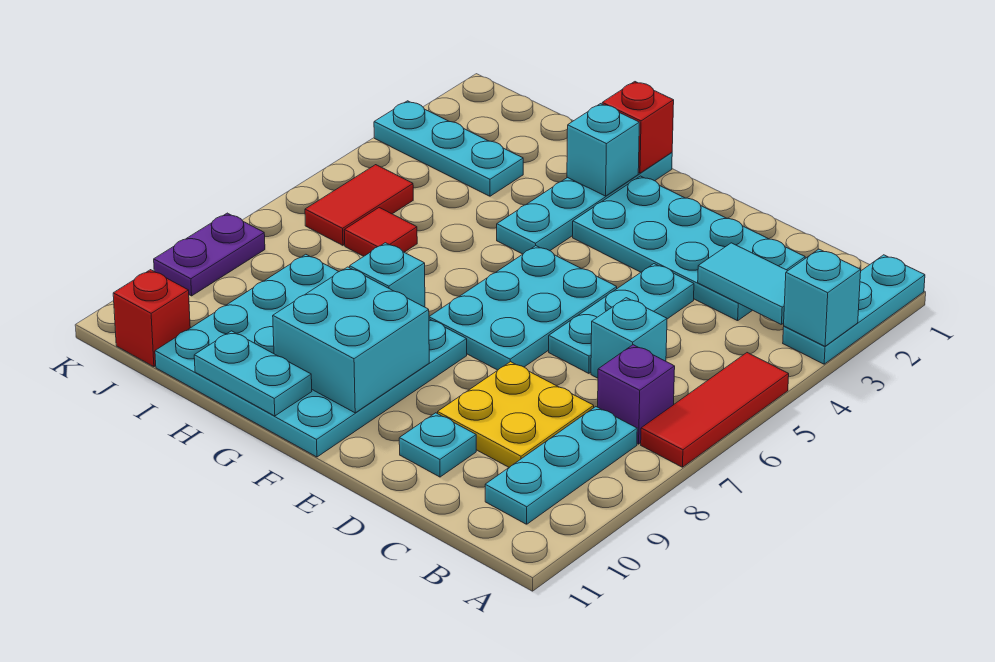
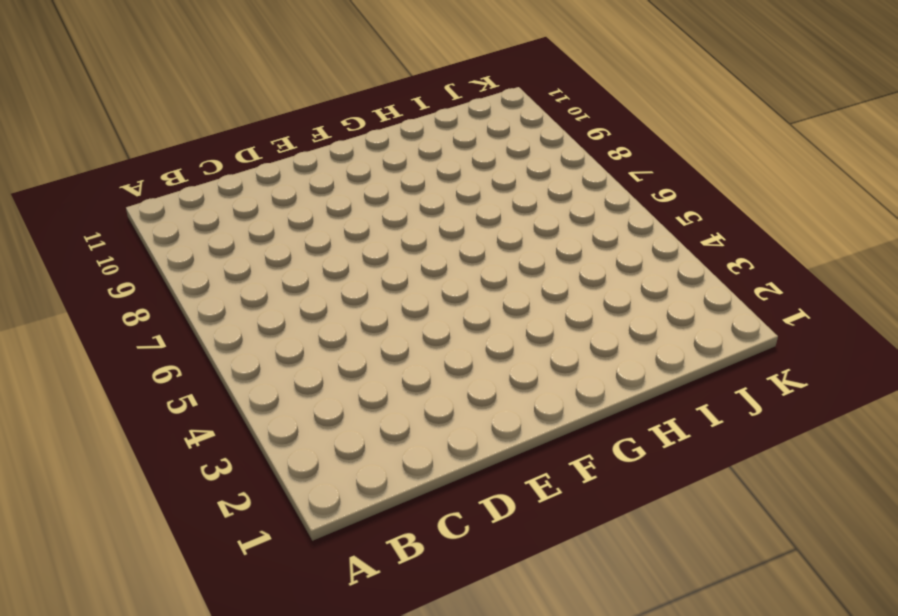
none -> cyan plate A1:A3 level 1
none -> red tile A5:A7 level 1
none -> purple brick B7 level 1

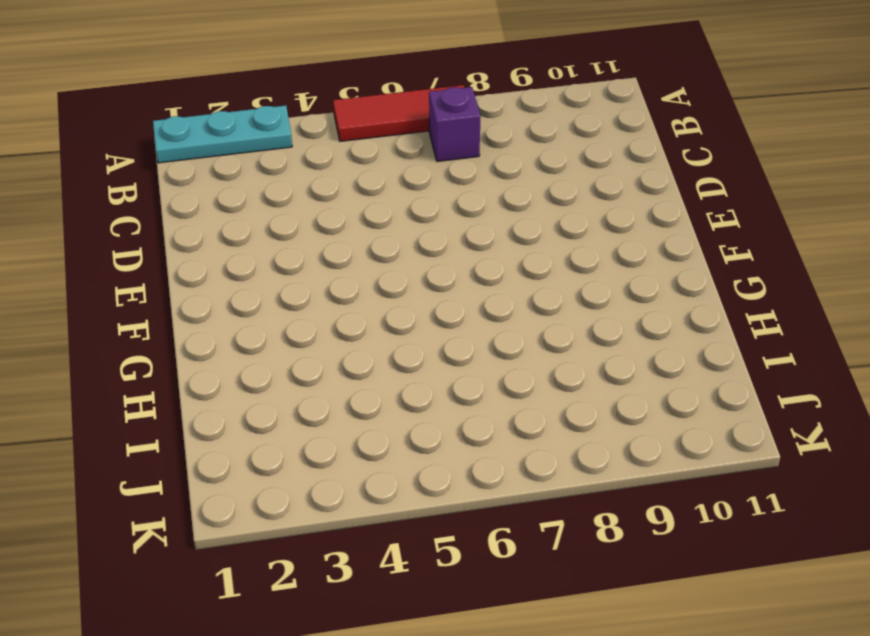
none -> cyan plate B8:B10 level 1
none -> cyan plate C2:F3 level 1
none -> cyan brick C6 level 1

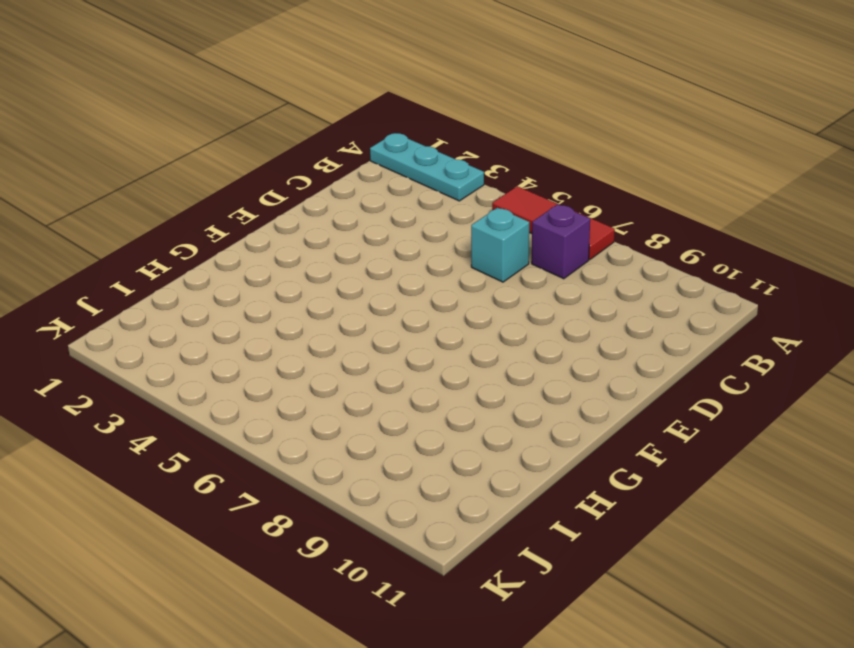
none -> cyan plate B8:B10 level 1
none -> cyan plate C2:F3 level 1
none -> yellow plate C8:D9 level 1

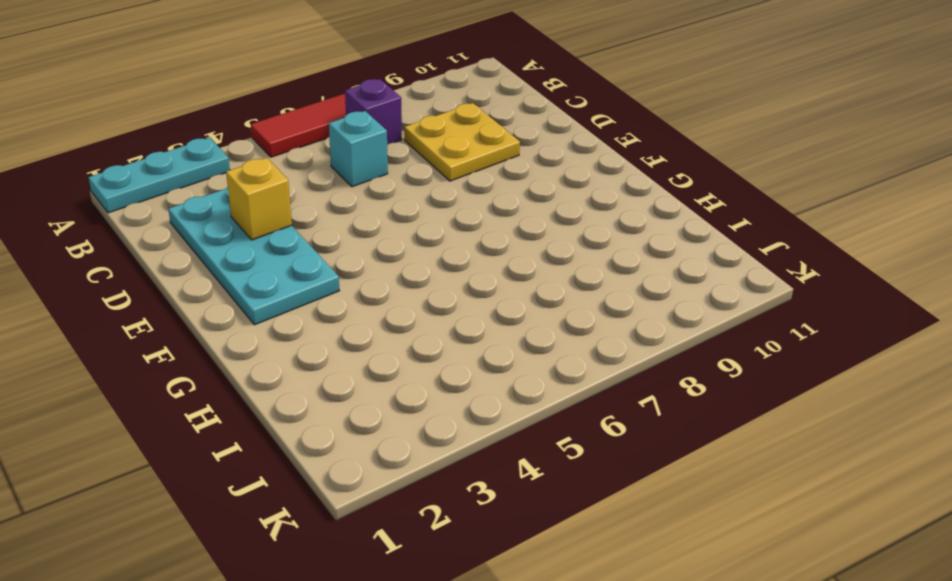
yellow brick D3 level 2 -> none
none -> cyan plate B8:B10 level 1
none -> cyan plate D4:D6 level 1
none -> cyan plate D10 level 1

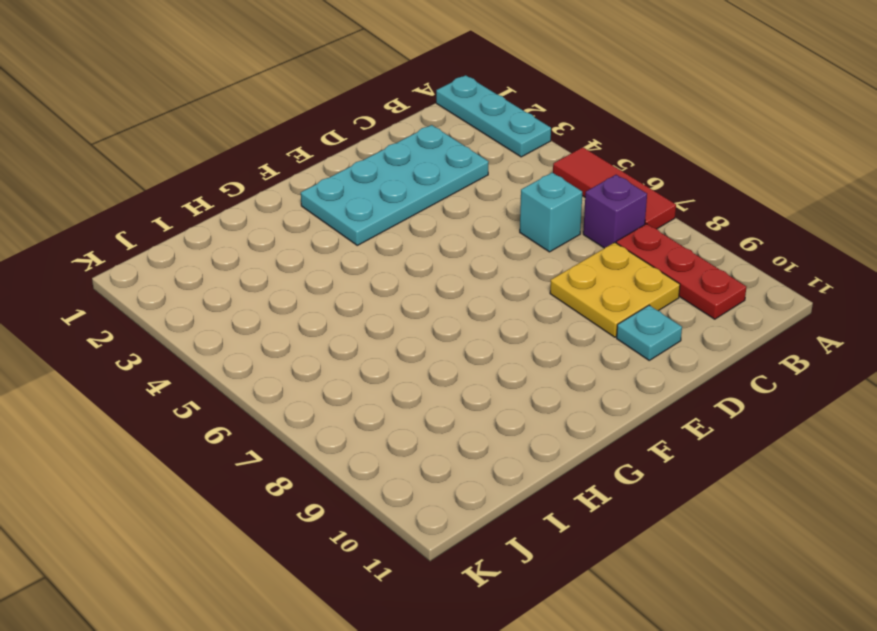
red plate B8:B10 level 1 -> cyan plate B8:B10 level 1
none -> cyan plate D4:D6 level 1
none -> cyan plate E5:F7 level 1
none -> cyan plate F8:I11 level 1

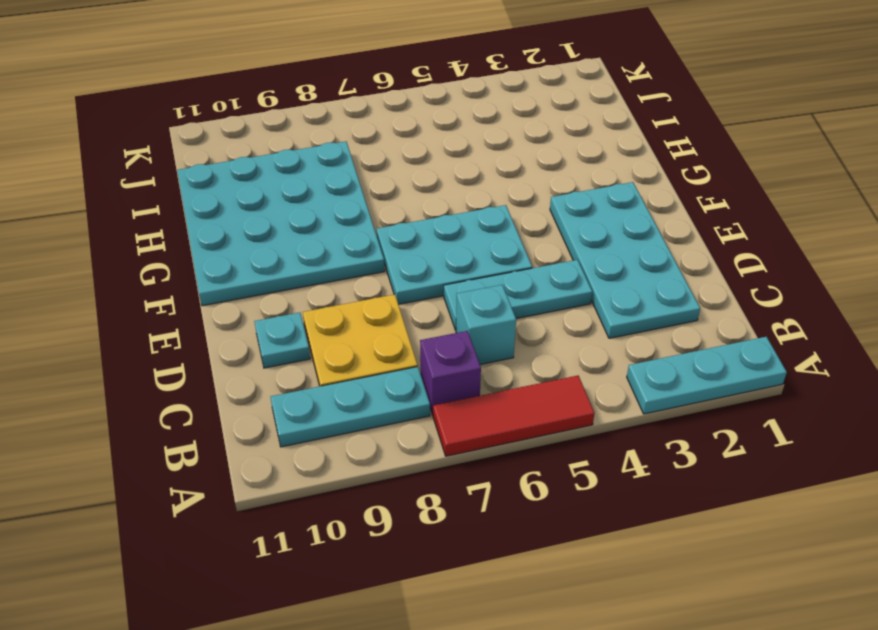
none -> cyan plate G1:G4 level 1
none -> cyan plate I3:K3 level 1
none -> red tile I6 level 1

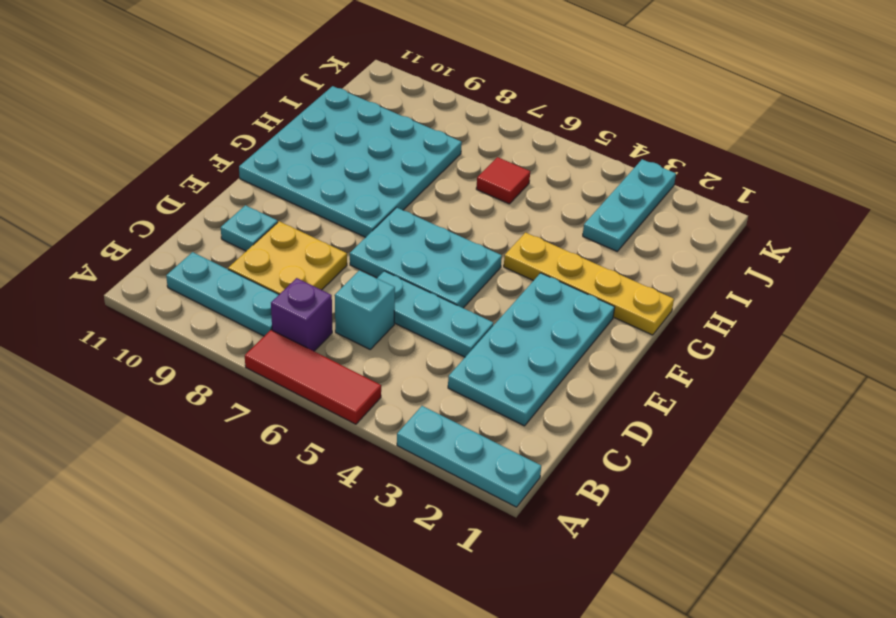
yellow plate G1:G4 level 1 -> cyan plate G1:G4 level 1
none -> red tile J5:J6 level 1
none -> red brick J11 level 1
none -> purple plate K8:K9 level 1

